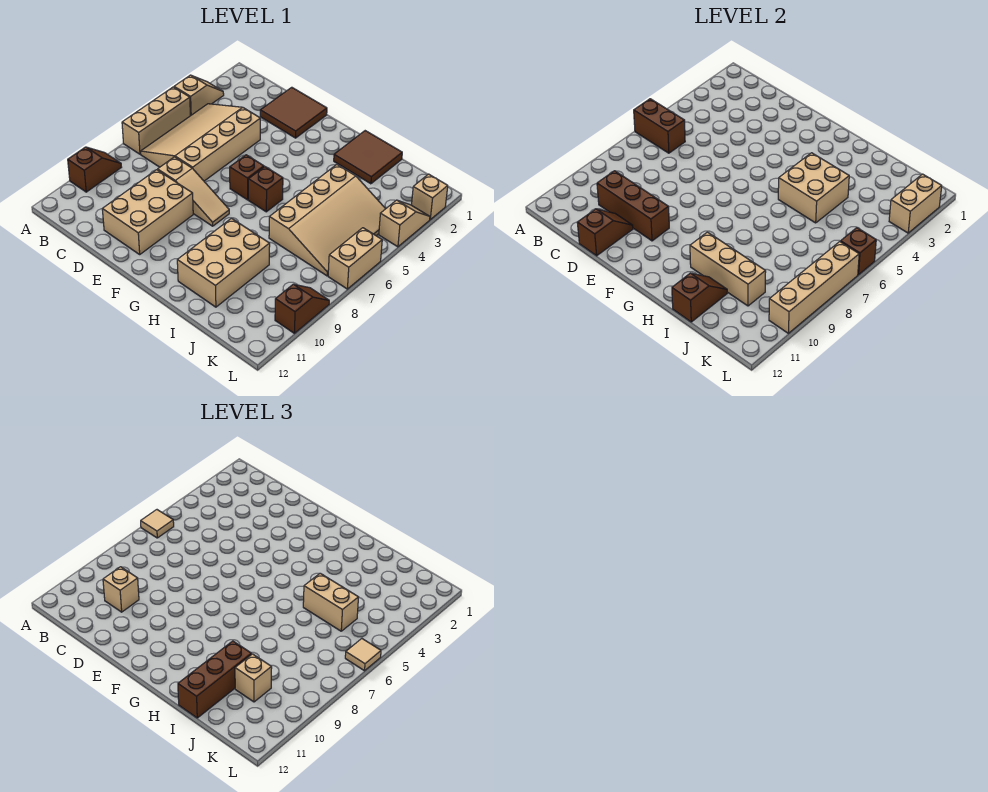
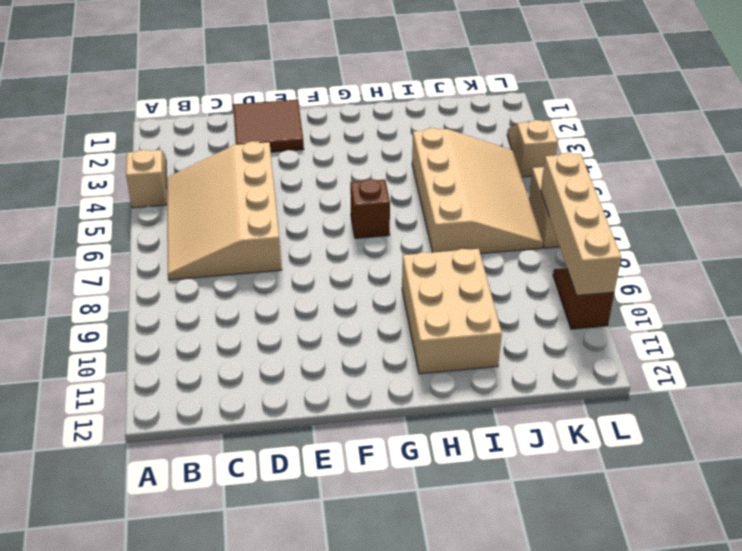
none -> tan brick A5:A7 level 1
none -> brown slope A9:A10 level 1 top 10
none -> tan slope D8:F8 level 1 top D
none -> tan brick D9:E11 level 1

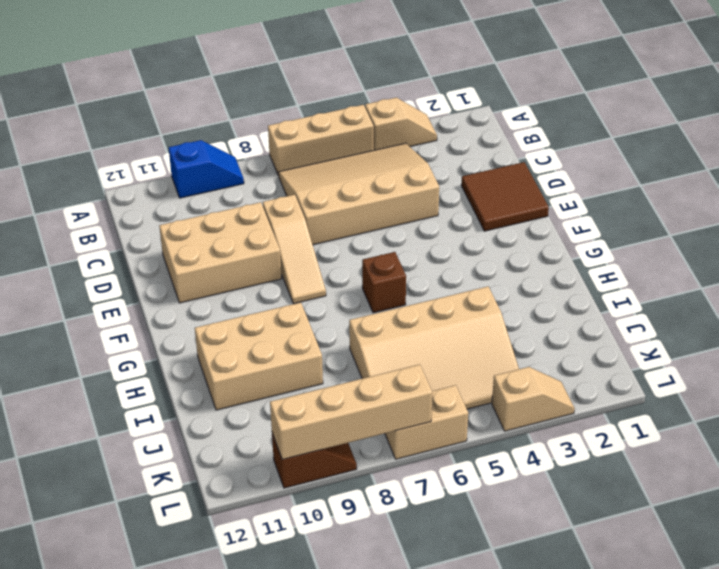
blue slope A9:A10 level 1 top 10 -> brown slope A9:A10 level 1 top 10
none -> brown brick F6 level 1
none -> brown tile H1:I2 level 1
none -> tan brick L2 level 1
none -> brown brick A6:B6 level 2

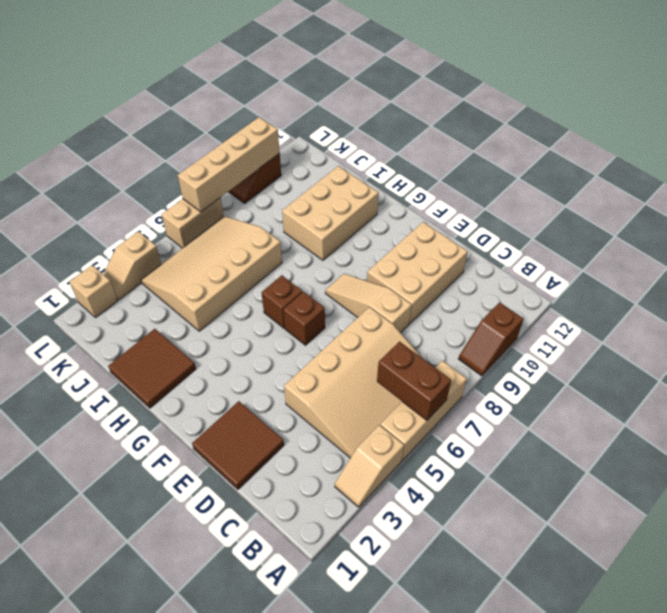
none -> brown brick C10:E10 level 2
none -> brown slope D11:D12 level 2 top 12
none -> tan brick H4:I5 level 2
none -> tan brick H10:J10 level 2

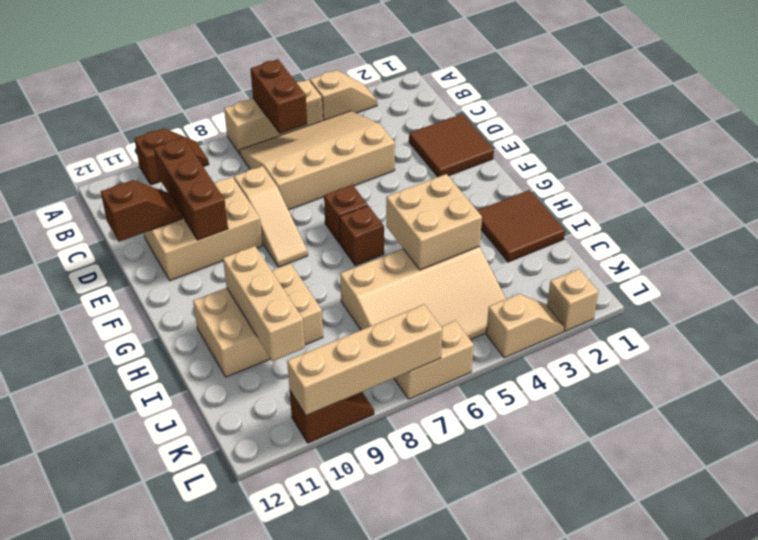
none -> brown slope I11:I12 level 2 top 12
none -> tan brick L2:L3 level 2
none -> brown brick L6 level 2
none -> tan tile A6 level 3

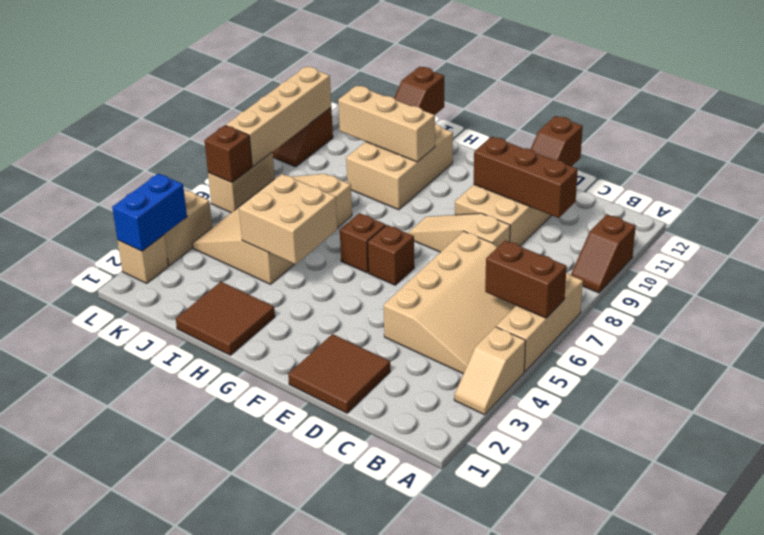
blue brick L2:L3 level 2 -> tan brick L2:L3 level 2
none -> tan tile A6 level 3
none -> tan brick C10 level 3
none -> tan brick I5:J5 level 3
none -> brown brick I10:I12 level 3

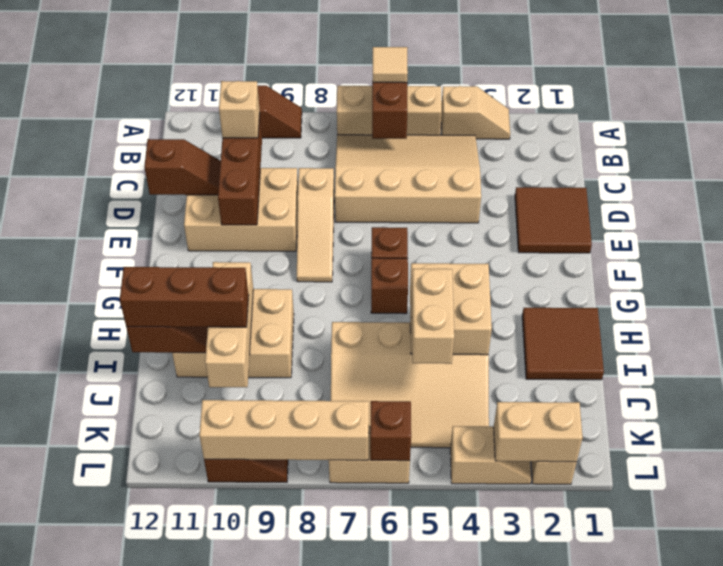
none -> tan brick J10 level 3
none -> tan tile L6 level 3

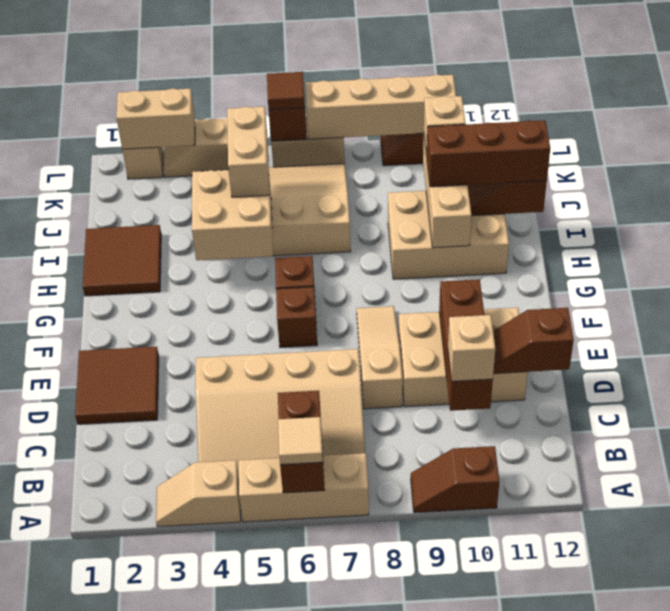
brown tile L6 level 3 -> tan tile L6 level 3

